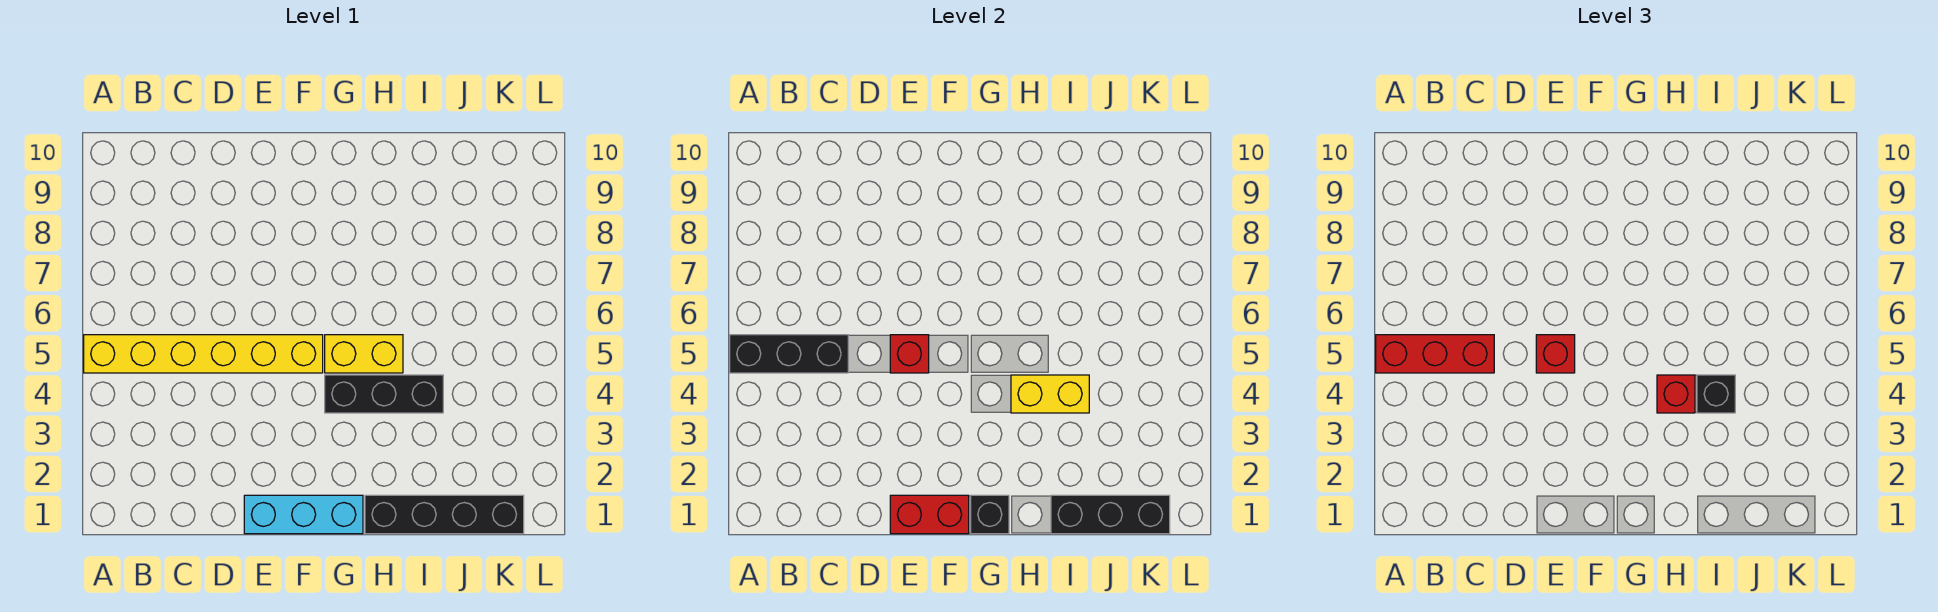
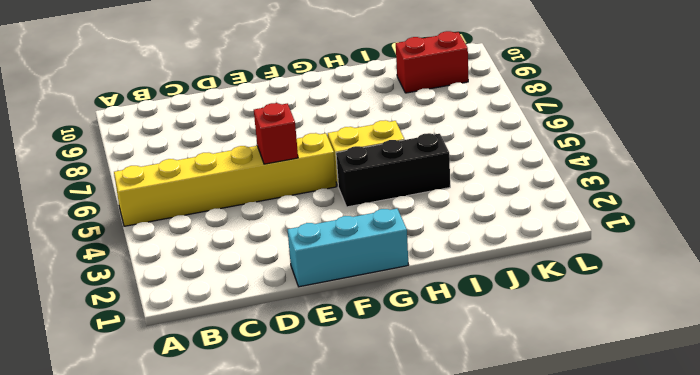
red brick J9:K9 level 1 -> red brick E1:F1 level 2
none -> black brick H1:K1 level 1
none -> black brick A5:C5 level 2
none -> black brick G1 level 2

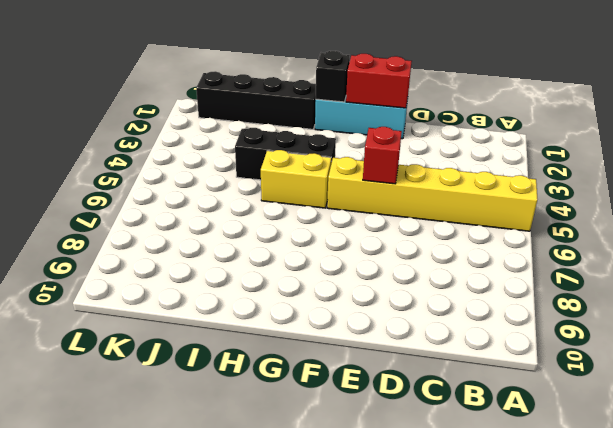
none -> black brick A5:C5 level 2
none -> yellow brick H4:I4 level 2
none -> black brick I1:K1 level 2

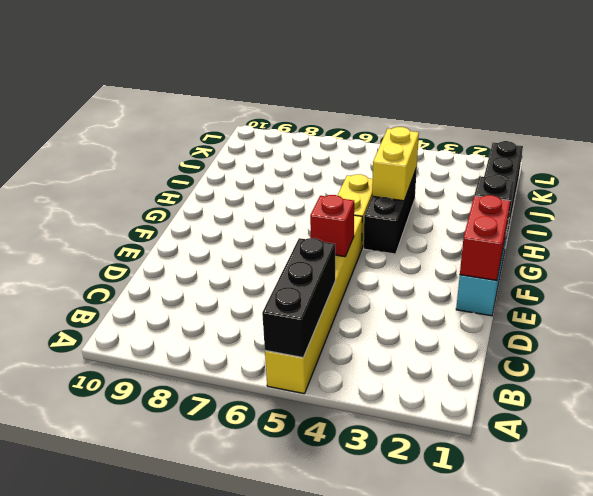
none -> black brick I1:K1 level 2
none -> red brick A5:C5 level 3
none -> red brick E5 level 3

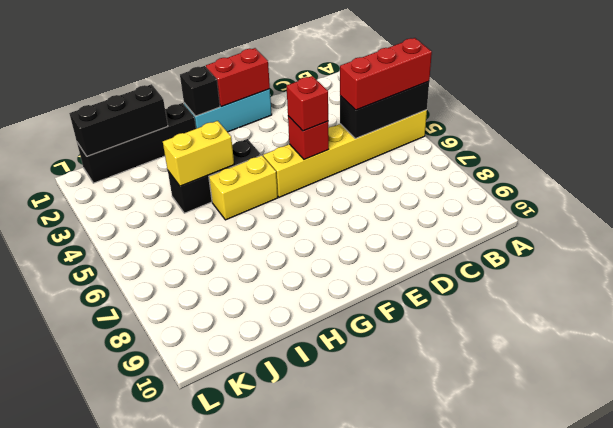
none -> red brick H4 level 3
none -> black brick I4 level 3

